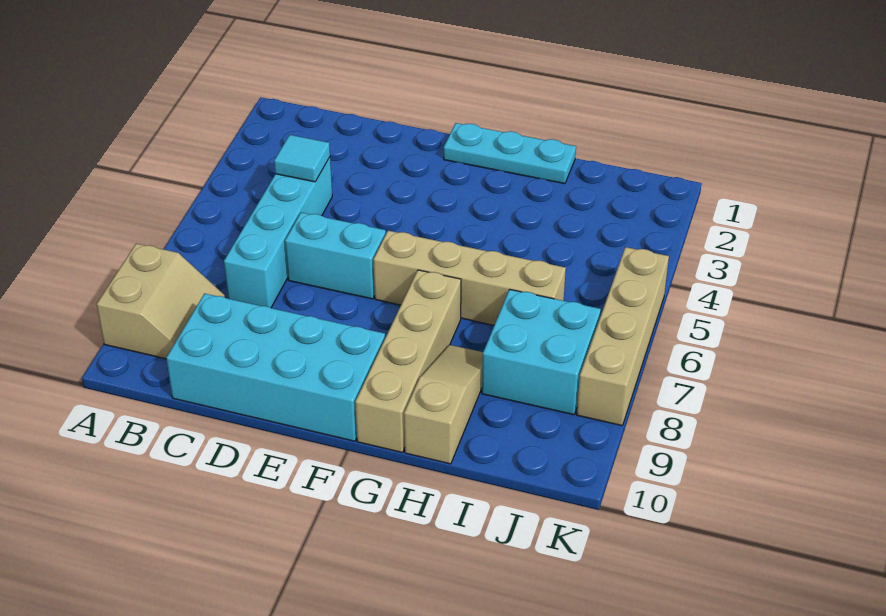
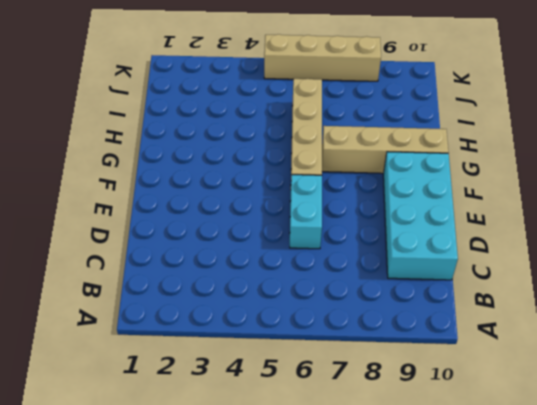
none -> tan slope A8:B9 level 1 top A
none -> cyan brick C4:C7 level 1

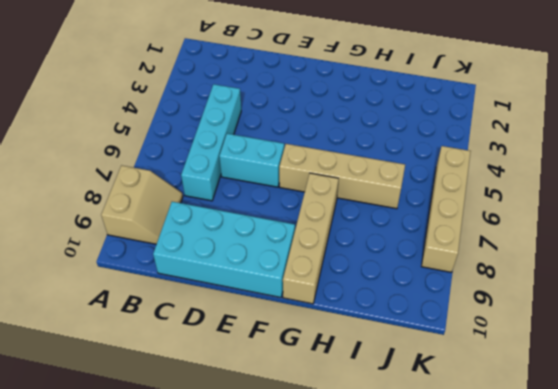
none -> cyan plate F1:H1 level 1
none -> tan slope H8:H10 level 1 top 10

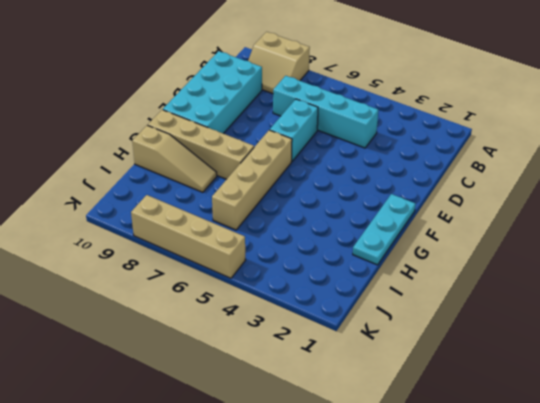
none -> cyan brick I7:J8 level 1
none -> cyan tile C4 level 2

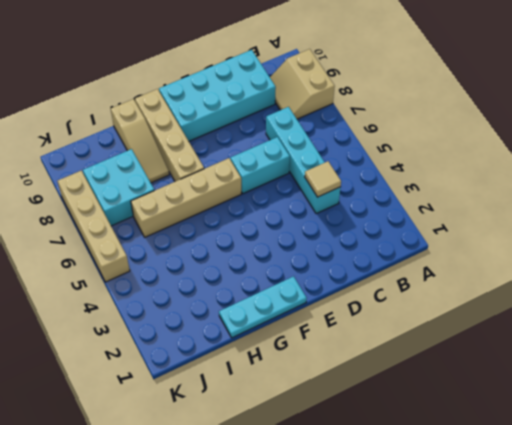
tan tile C4 level 2 -> cyan tile C4 level 2

